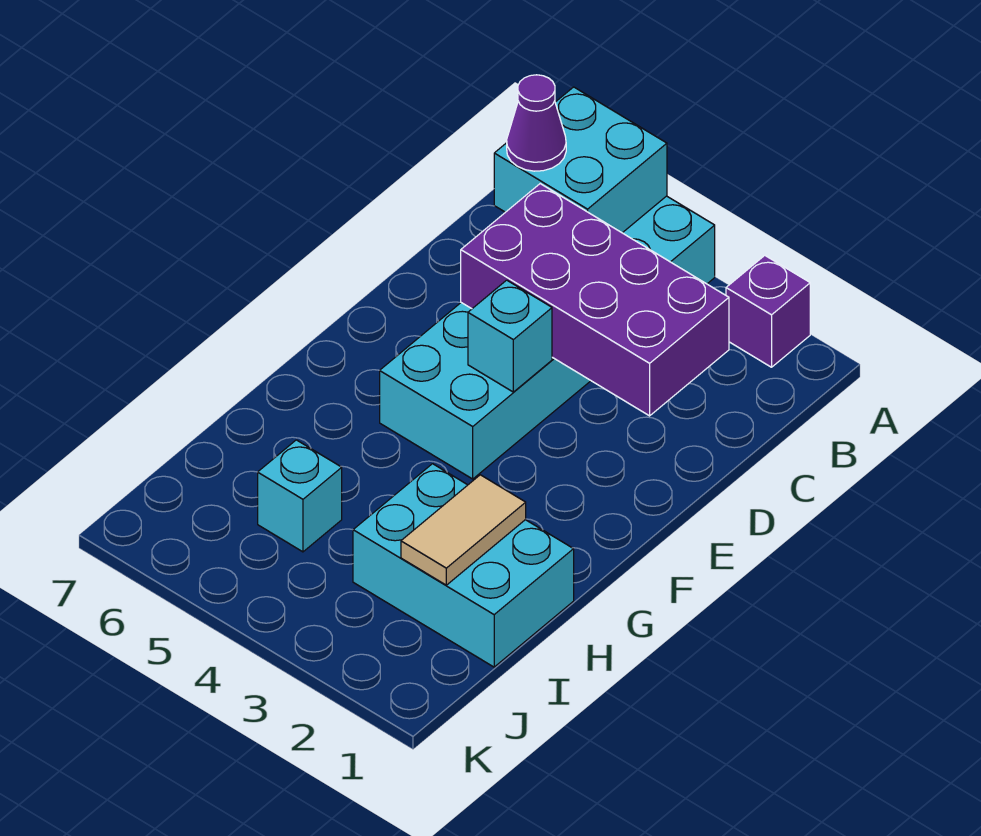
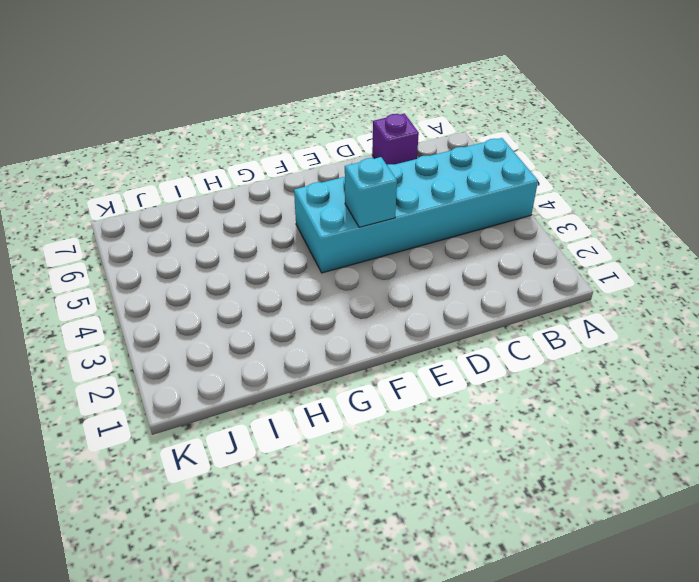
purple brick C7 level 1 -> purple brick A2 level 1
none -> cyan brick H1:I3 level 1
none -> cyan brick I5 level 1

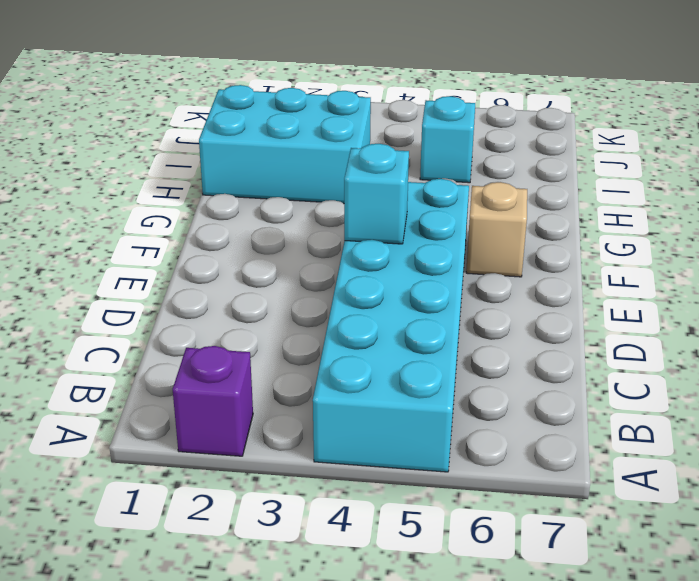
tan brick F6 level 1 -> none
none -> cyan brick A5:B6 level 2
none -> purple brick C2:D5 level 2

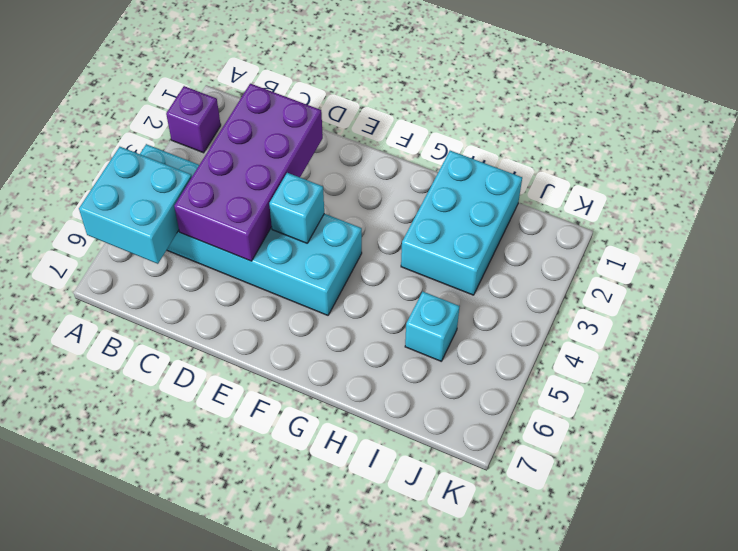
none -> tan tile H2:I2 level 2
none -> purple cone B6 level 3

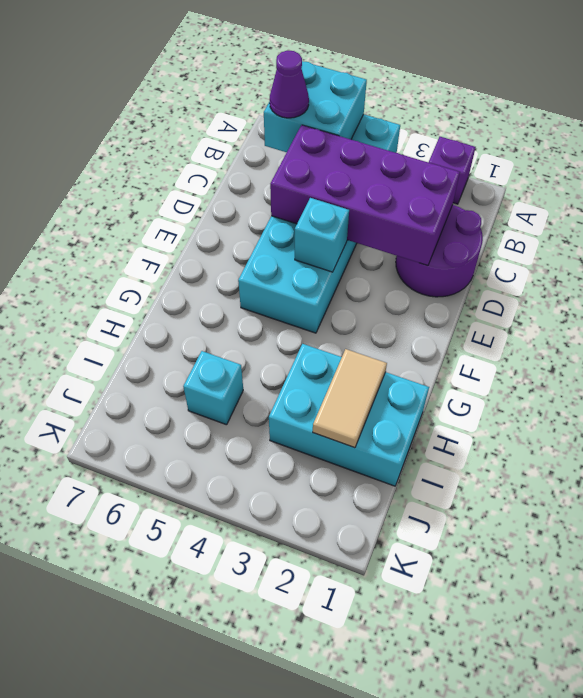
purple round brick C1:D2 level 1 -> none

